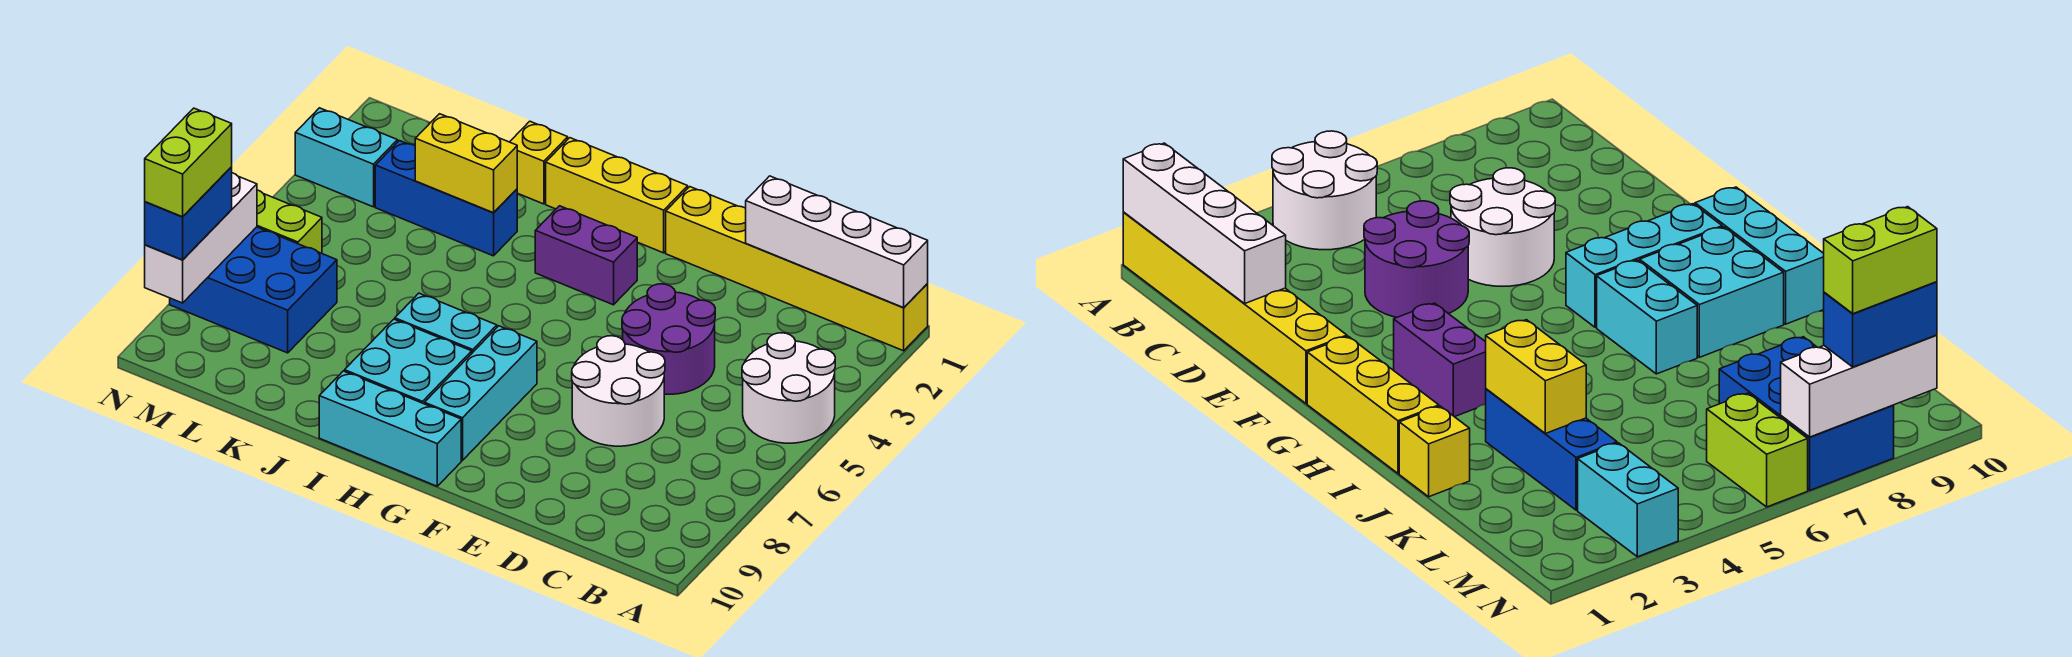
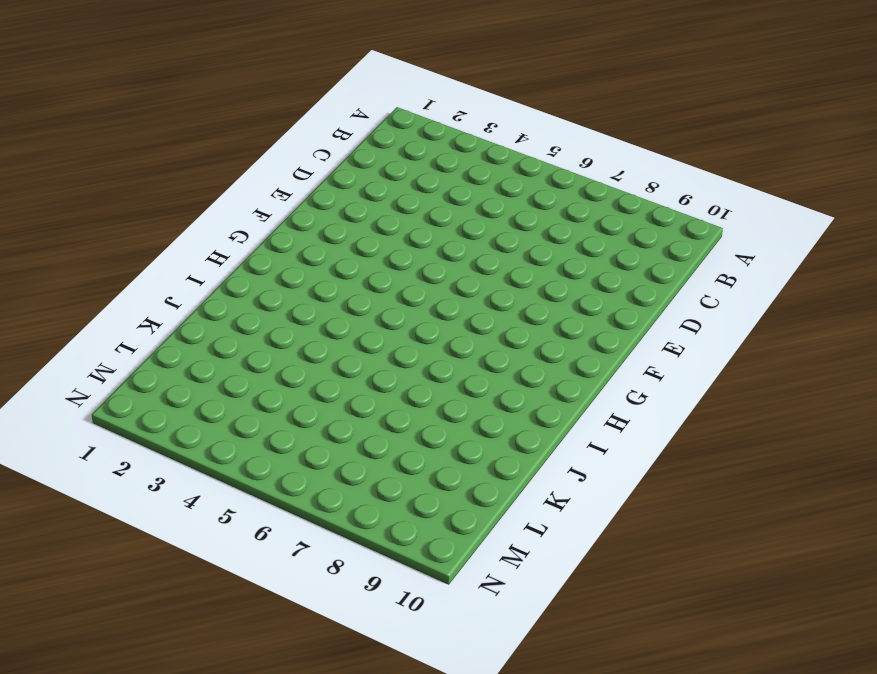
none -> yellow brick A1:F1 level 1
none -> white round brick A4:B5 level 1
none -> purple round brick D4:E5 level 1

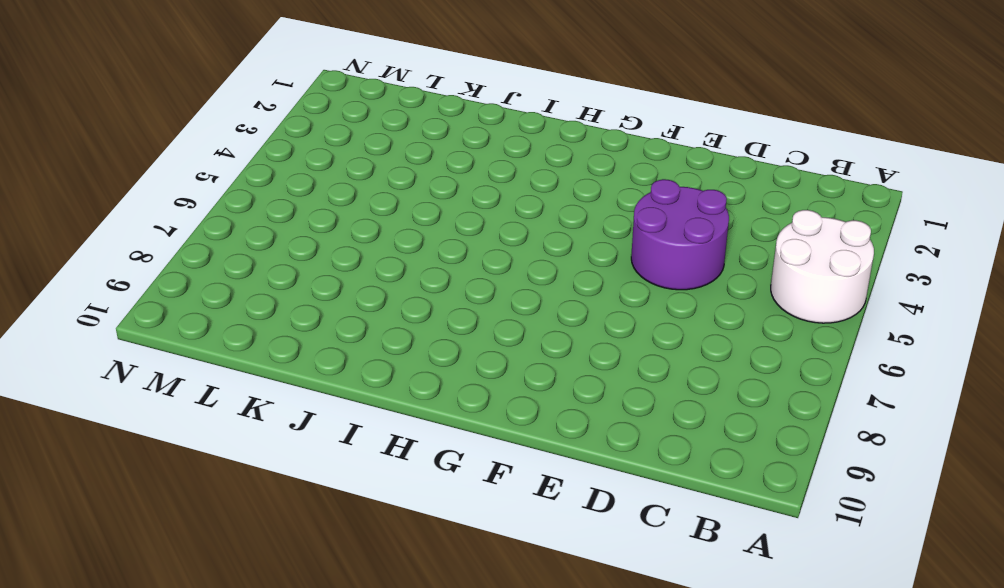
none -> yellow brick A1:F1 level 1
none -> white round brick D6:E7 level 1
none -> yellow brick G1:I1 level 1

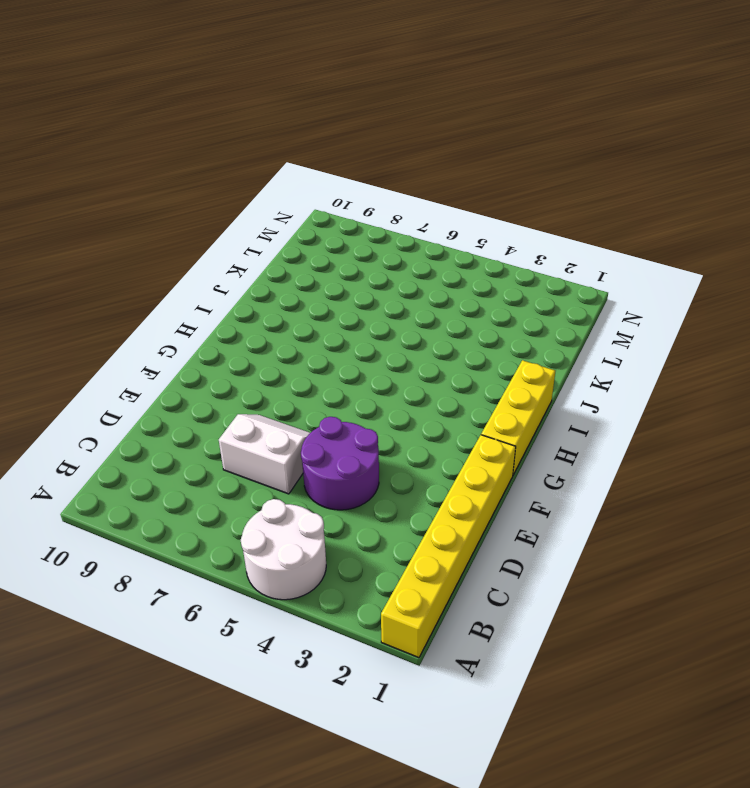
white slope D6:E7 level 1 top D -> white round brick D6:E7 level 1
none -> purple brick G3:H3 level 1
none -> cyan brick G7:G9 level 1
none -> cyan brick G10:I10 level 1

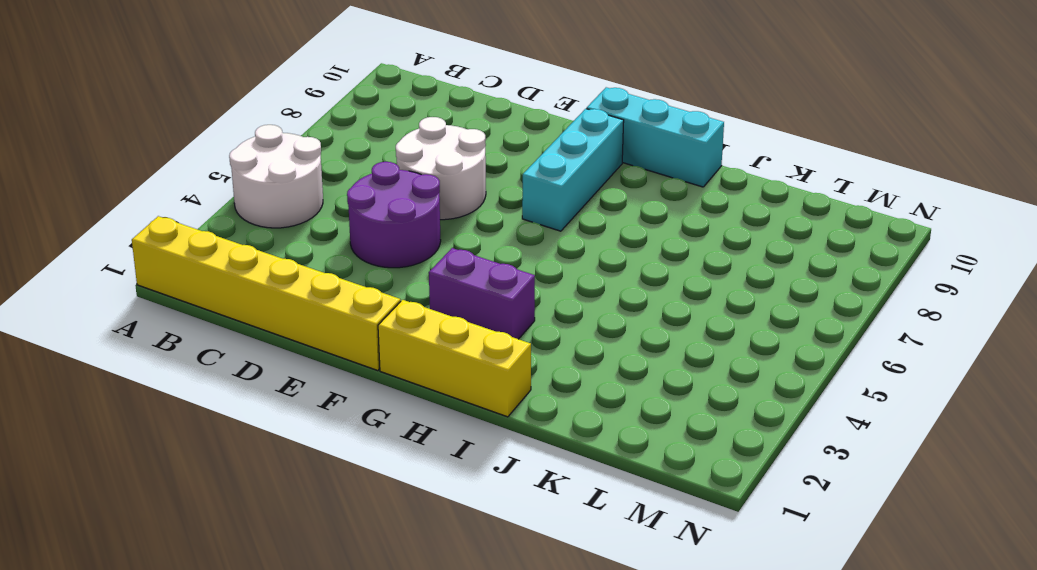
none -> cyan brick H7:I7 level 1
none -> cyan brick H8:I9 level 1
none -> yellow brick J1 level 1

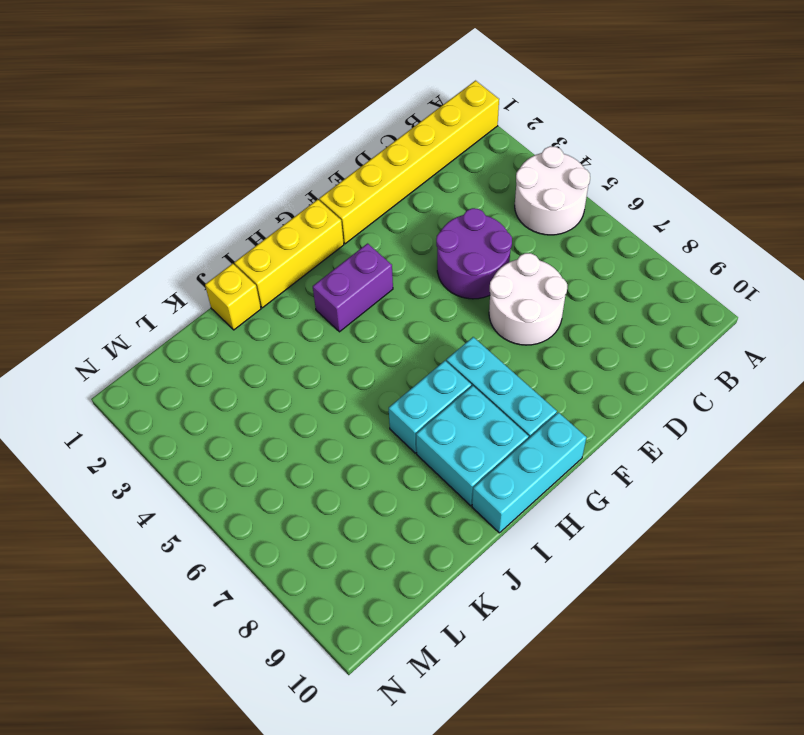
none -> blue brick J3:L3 level 1
none -> blue brick L7:N8 level 1
none -> cyan brick M3:N3 level 1

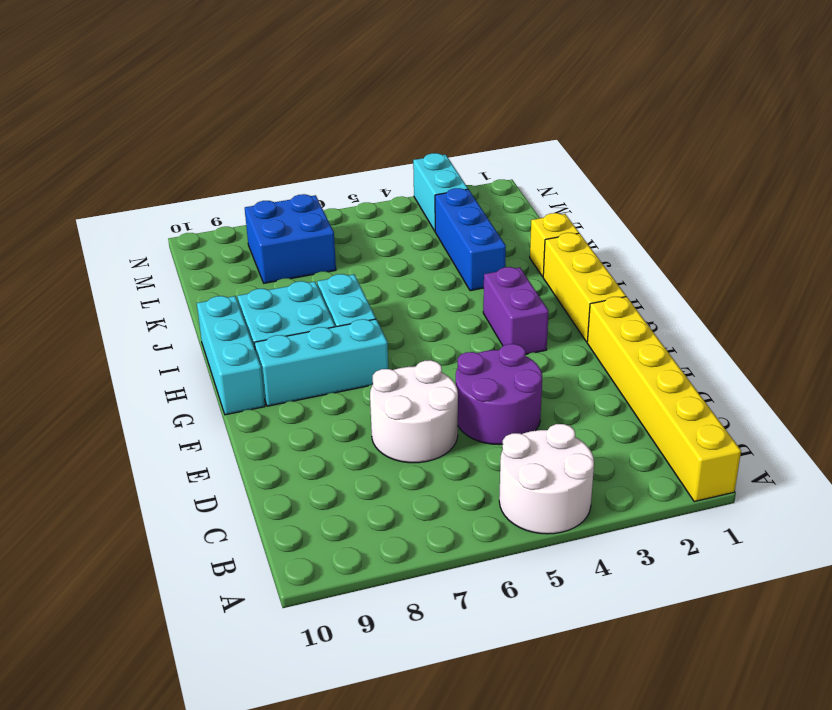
blue brick L7:M8 level 1 -> blue brick L7:N8 level 1
none -> lime brick M6:N6 level 1
none -> white brick A1:D1 level 2
none -> yellow brick J3:K3 level 2

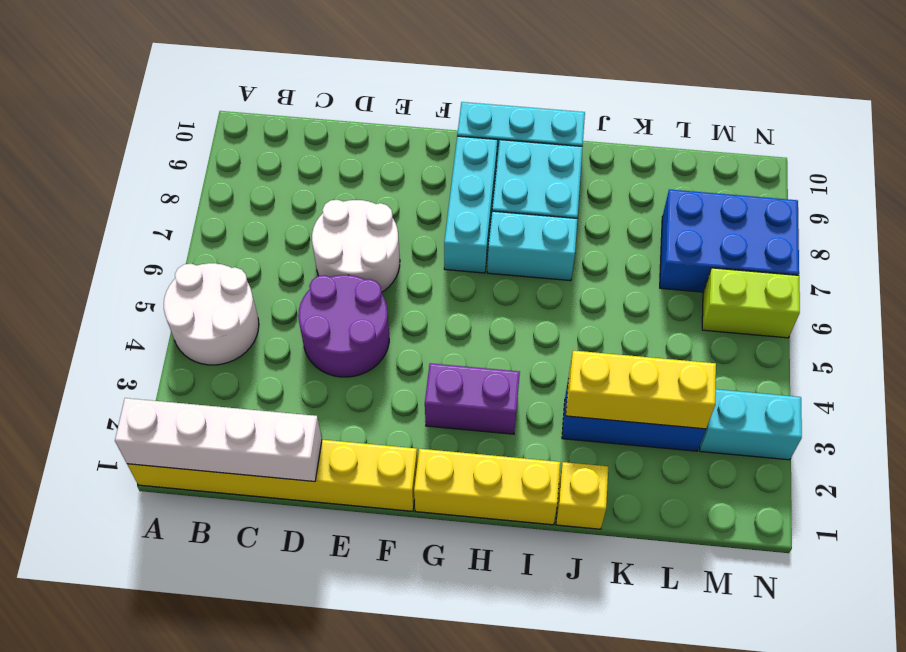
yellow brick J3:L3 level 2 -> yellow brick J3:K3 level 2
none -> white brick N7:N9 level 2
none -> blue brick N8:N9 level 3
none -> lime brick N8:N9 level 4

